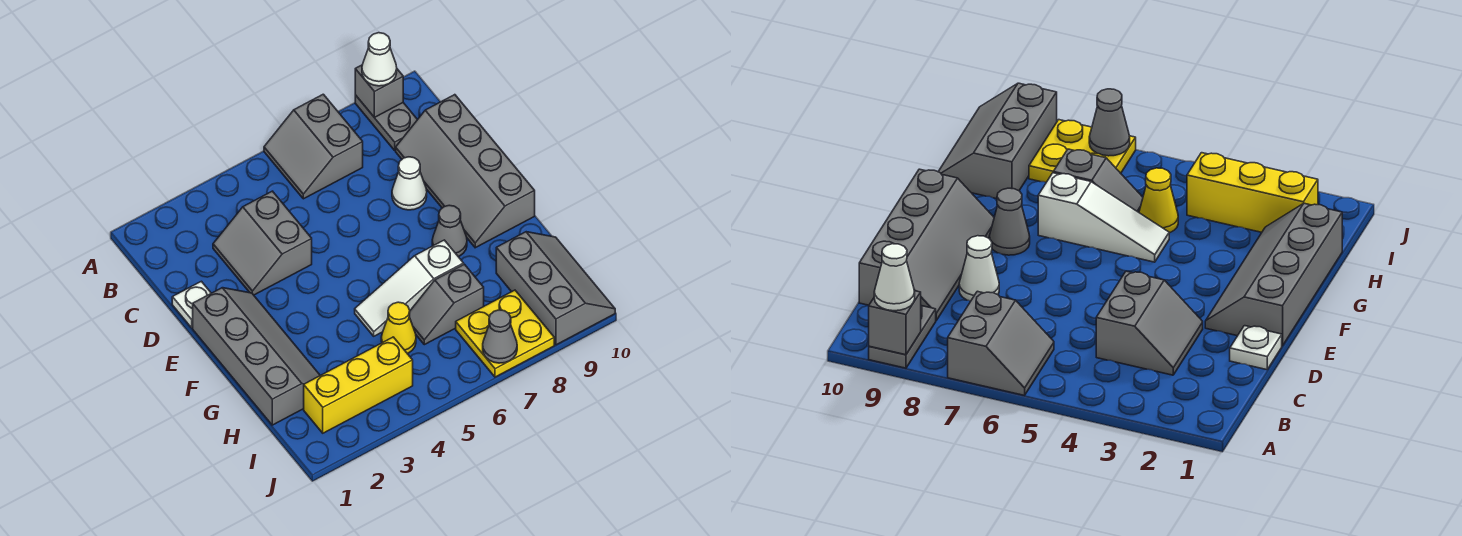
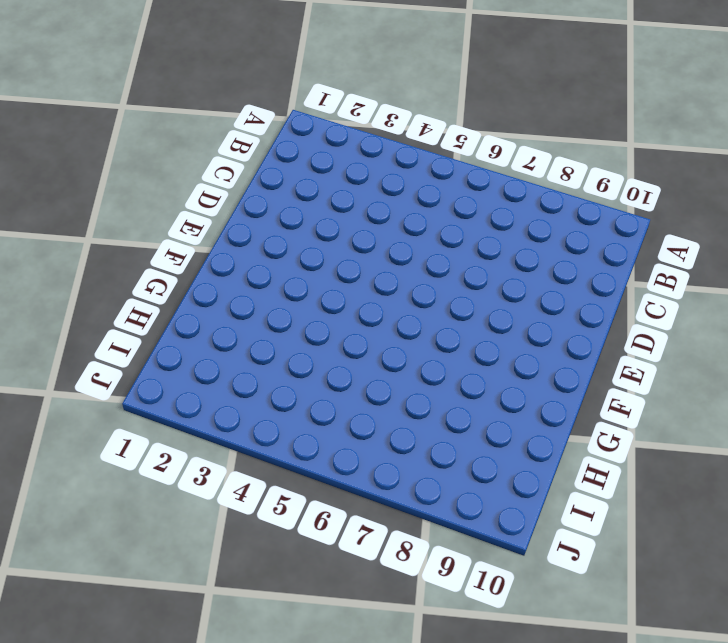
none -> grey slope A6:B7 level 1 top 7
none -> grey plate A9:B9 level 1
none -> grey slope C3:D4 level 1 top 4

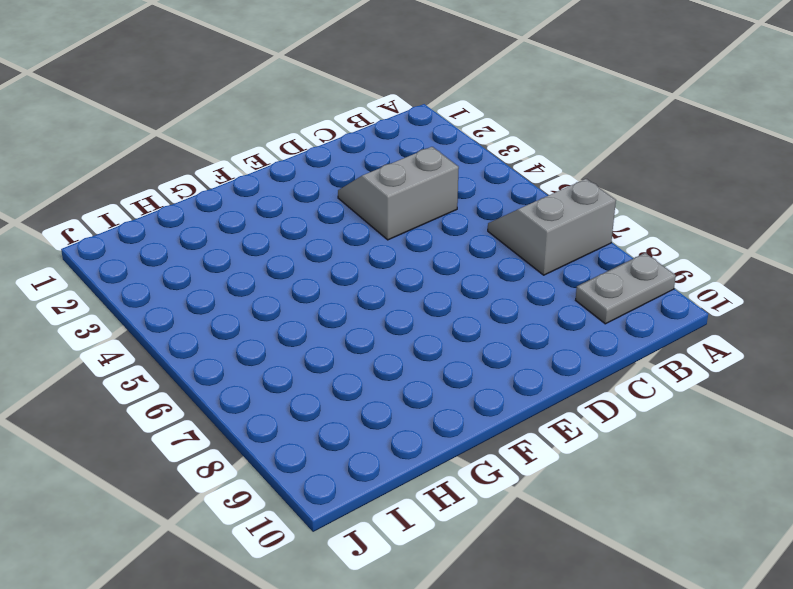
none -> grey slope C9:F10 level 1 top 10
none -> white plate D1 level 1
none -> white cone D8 level 1

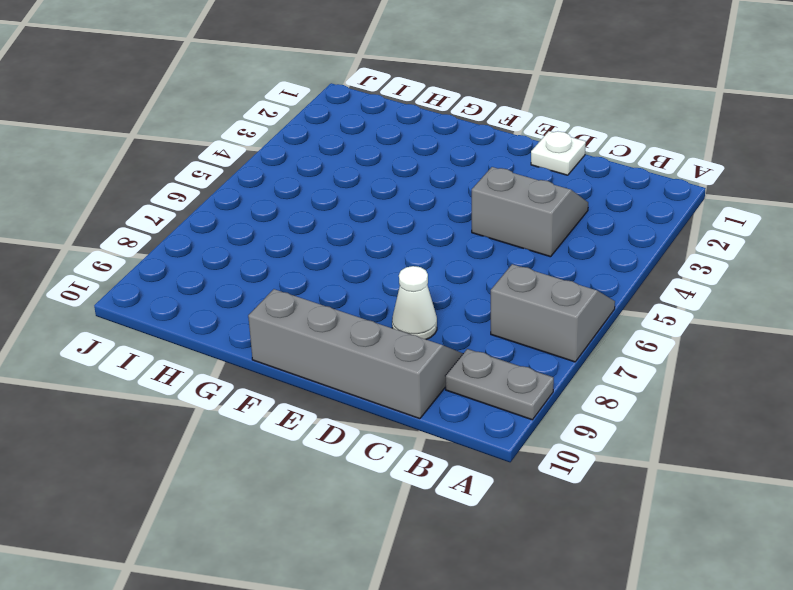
none -> grey slope E1:H2 level 1 top 1
none -> grey cone F8 level 1
none -> white slope G5:G7 level 1 top 7

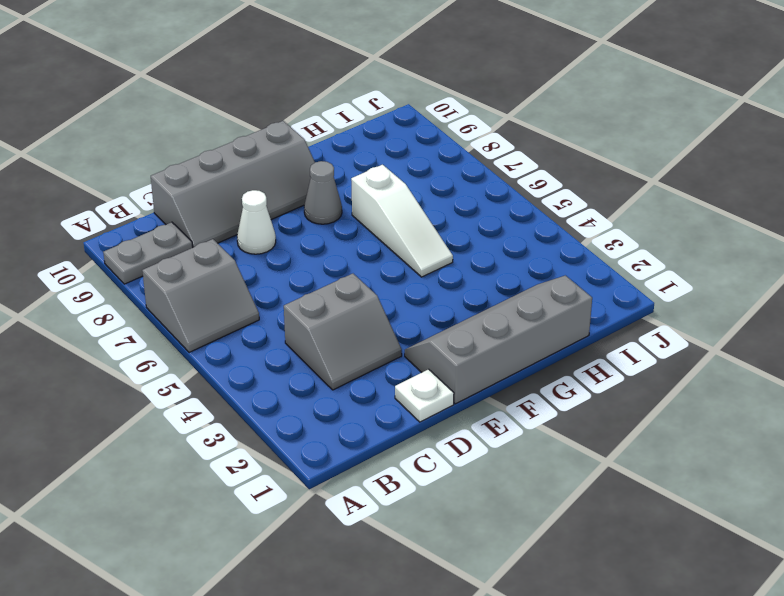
none -> yellow cone H5 level 1
none -> grey slope H6:H7 level 1 top 7
none -> grey slope H9:J10 level 1 top 9

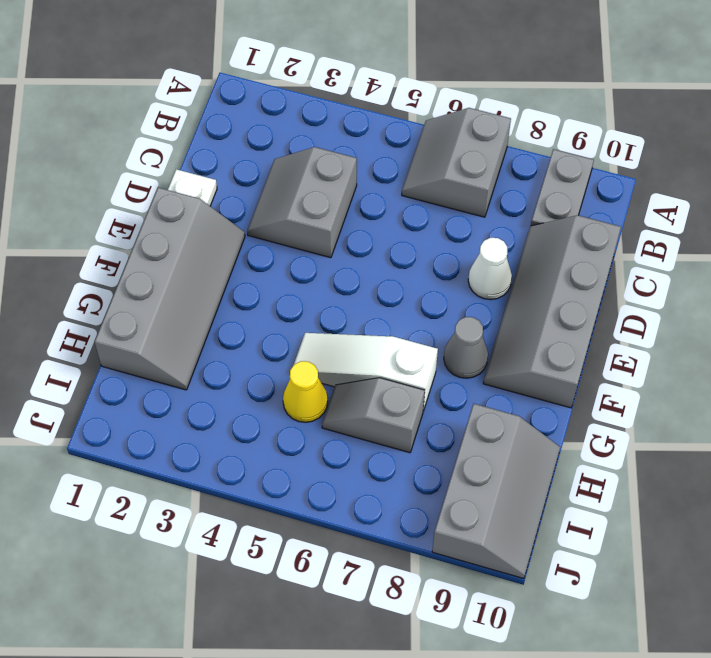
none -> yellow brick I2:I4 level 1
none -> yellow plate I7:J8 level 1
none -> grey brick A9 level 2

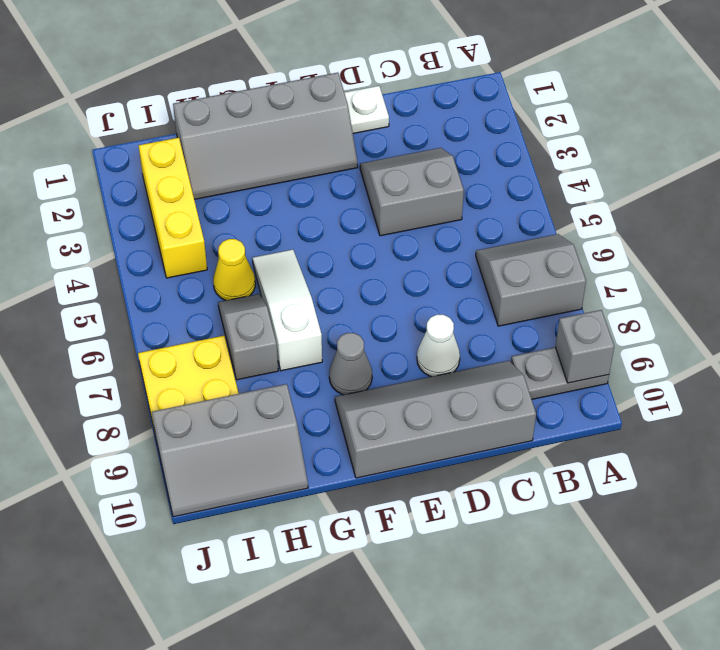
none -> grey cone J7 level 2
none -> white cone A9 level 3

